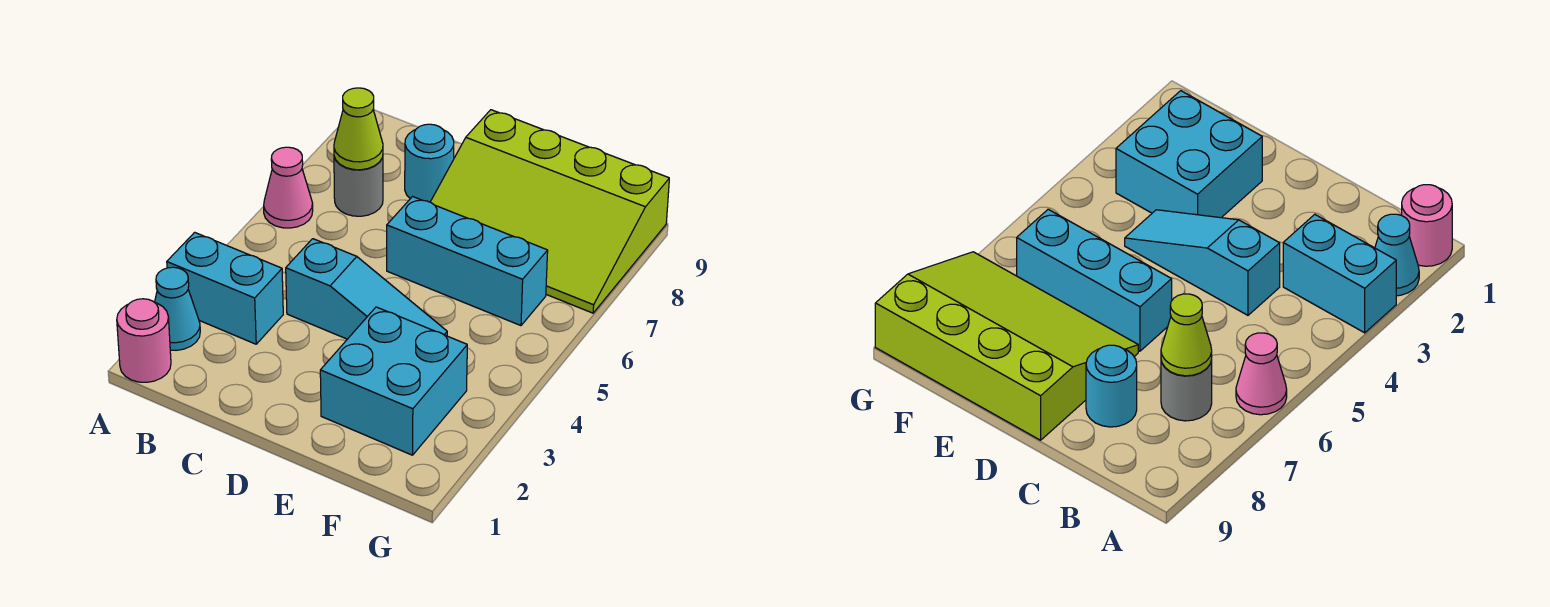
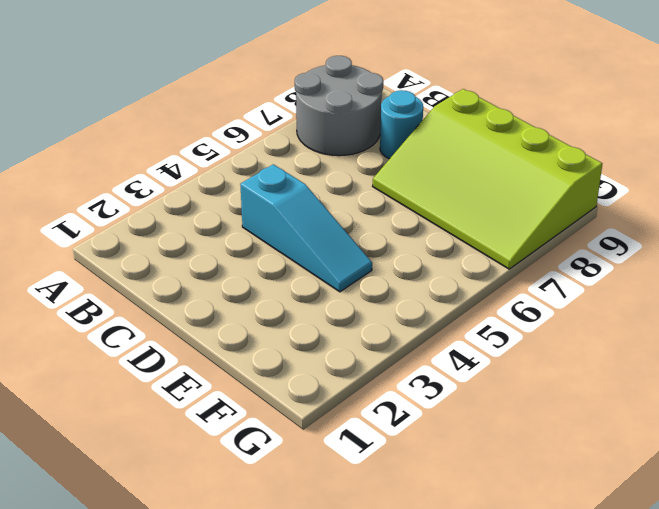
grey round brick A7:B8 level 1 -> grey round brick B7 level 1
none -> pink round brick A1 level 1
none -> cyan cone A2 level 1

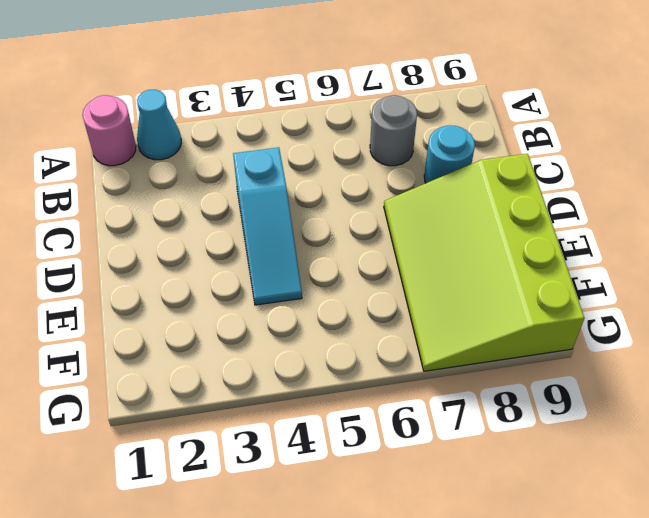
none -> cyan brick A3:B3 level 1
none -> pink cone A6 level 1

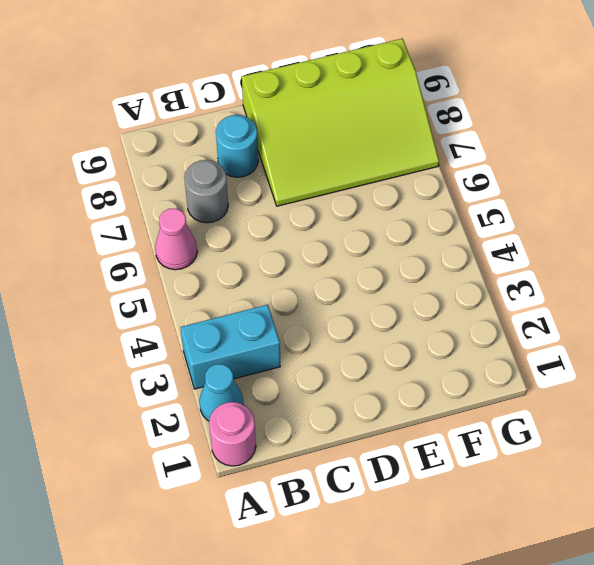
none -> cyan slope C4:E4 level 1 top C
none -> cyan brick D6:F6 level 1

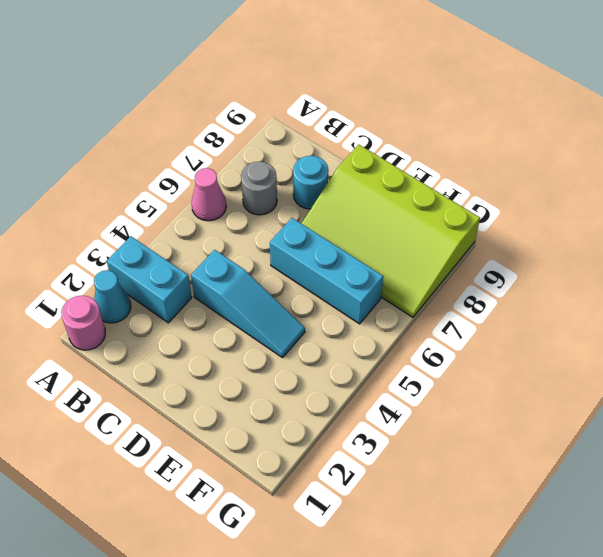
none -> cyan brick E2:F3 level 1
none -> lime cone B7 level 2

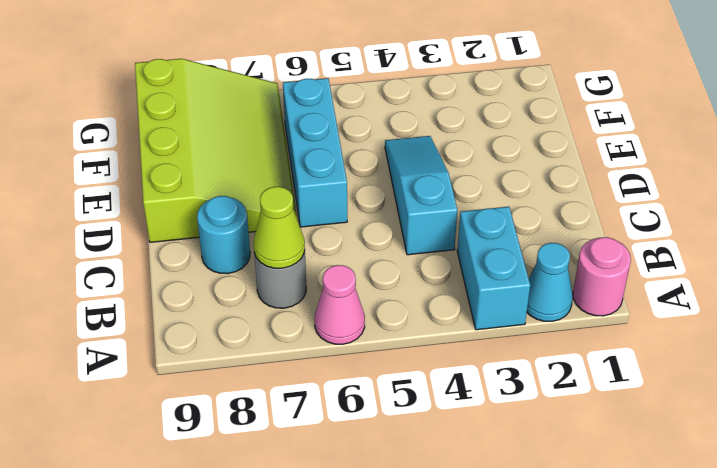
none -> cyan brick E2:F3 level 1

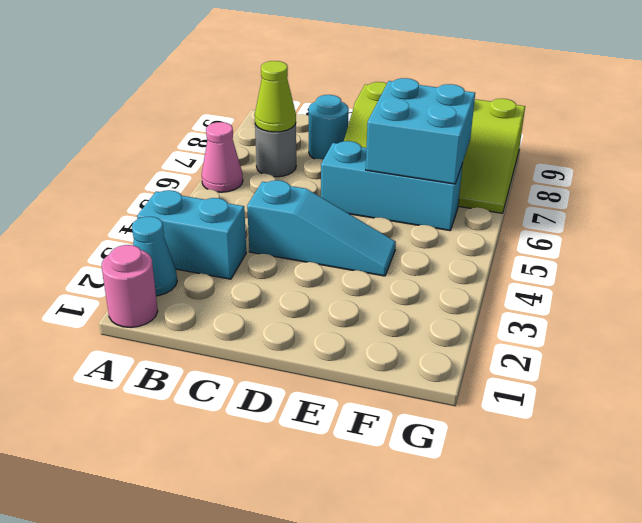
cyan brick E6:F7 level 2 -> cyan brick E2:F3 level 1

